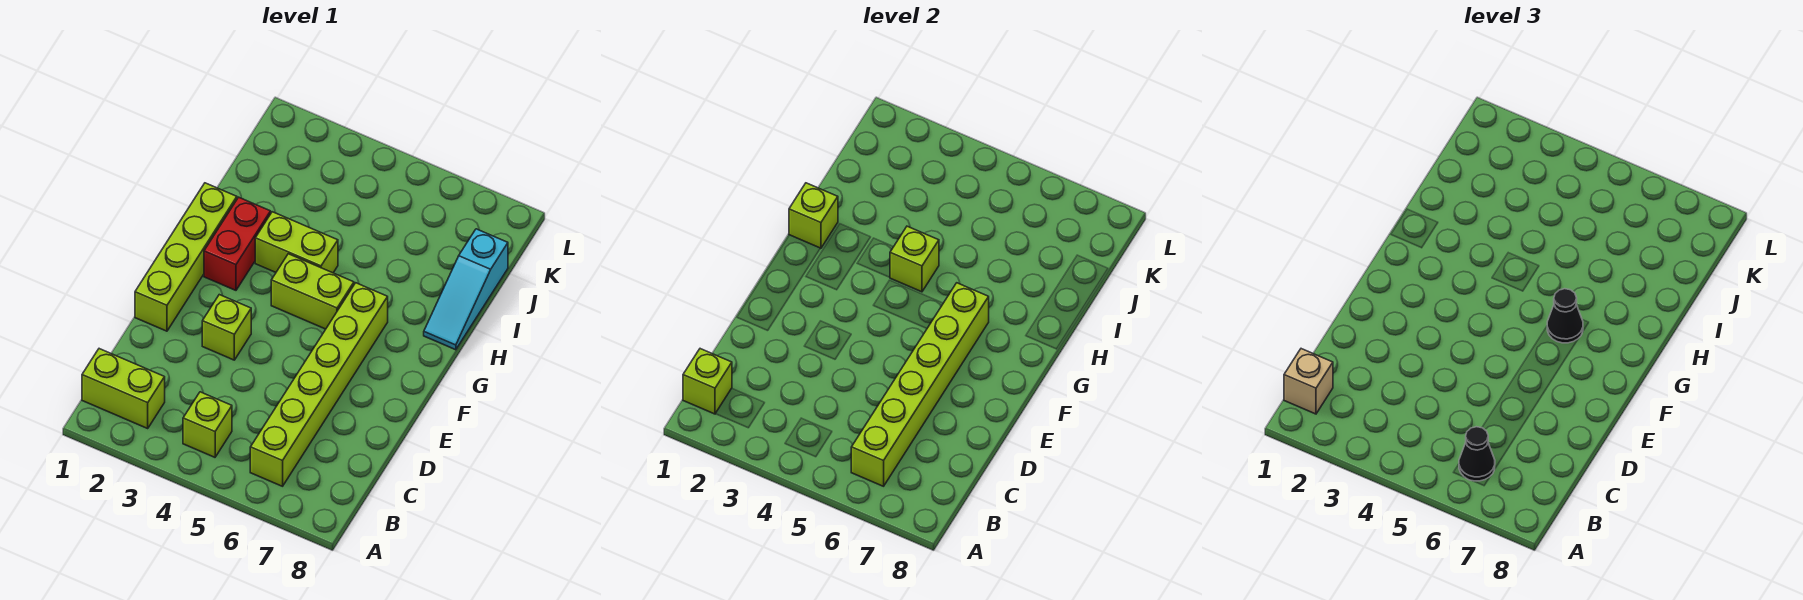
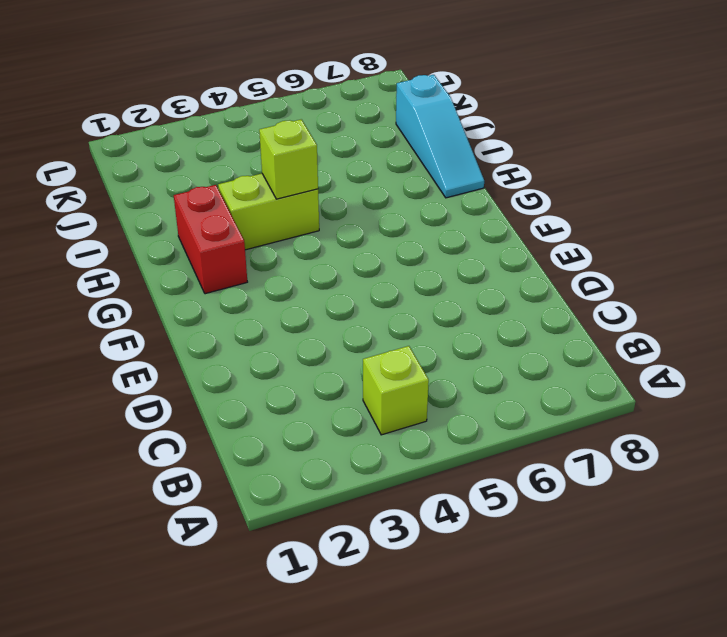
none -> lime brick B1:B2 level 1
none -> lime brick B6:G6 level 1
none -> lime brick E1:H1 level 1

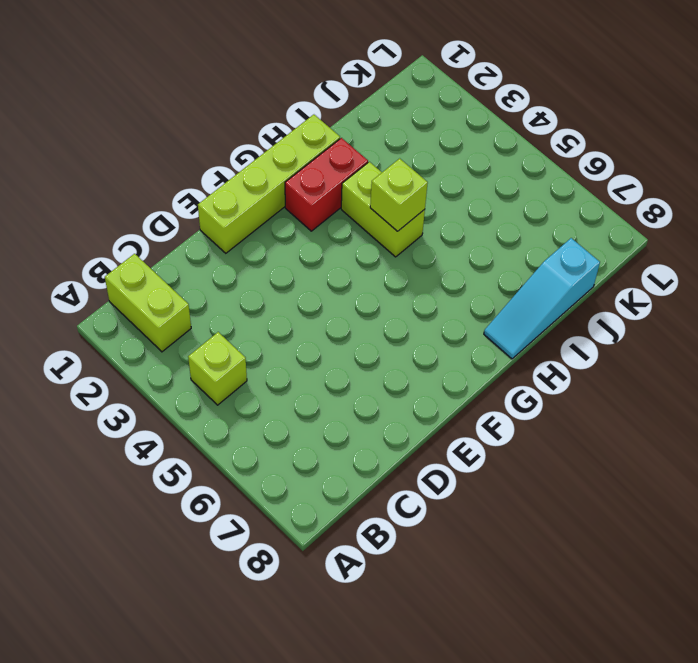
none -> lime brick B6:G6 level 1
none -> lime brick E3 level 1
none -> lime brick G4:G5 level 1

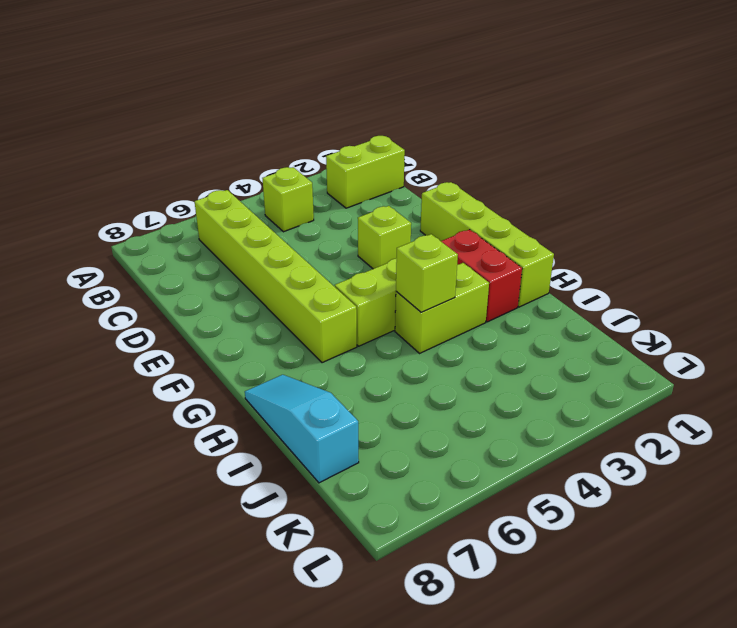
none -> lime brick B1 level 2
none -> lime brick B6:G6 level 2
none -> lime brick H1 level 2

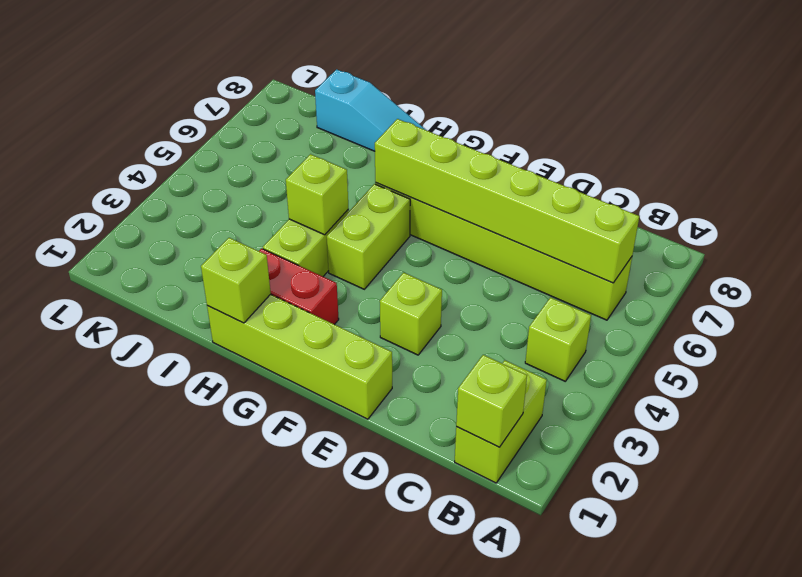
none -> tan brick B1 level 3
none -> black cone B6 level 3
none -> black cone G6 level 3

